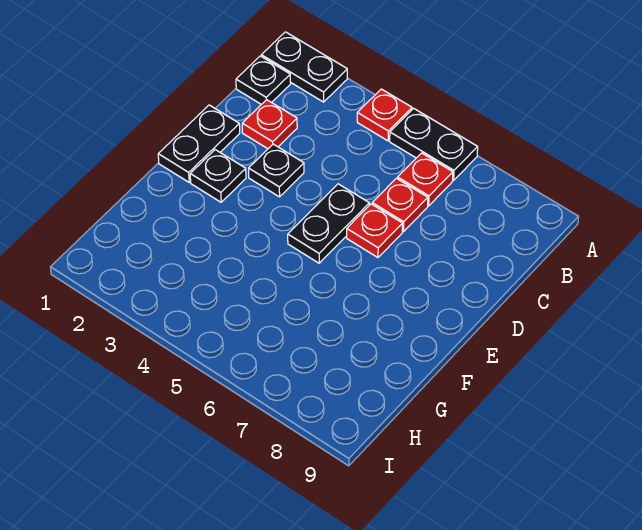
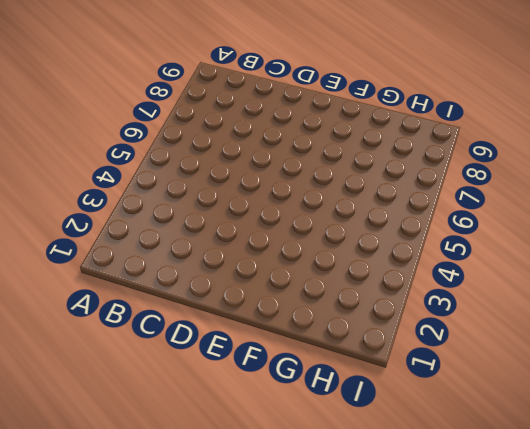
none -> black plate A1:A2 level 1
none -> red plate A4 level 1
none -> black plate A5:A6 level 1

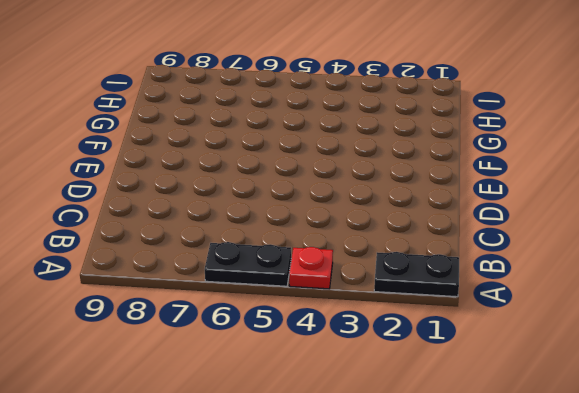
none -> black plate B1 level 1
none -> red plate B6 level 1
none -> red plate C2 level 1

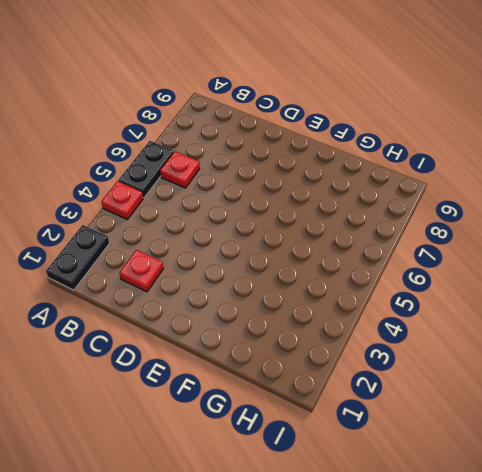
none -> black plate B1 level 1
none -> red plate C6 level 1
none -> black plate D1:E1 level 1

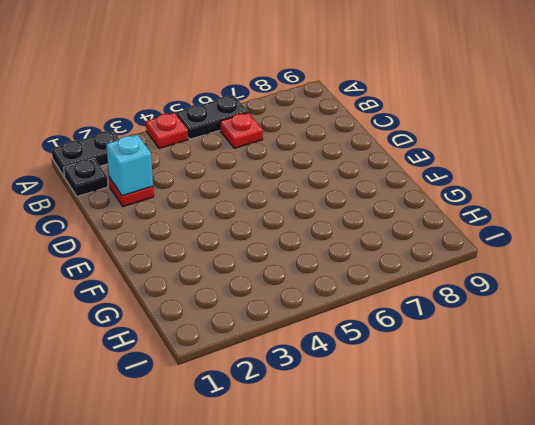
cyan brick C2 level 2 -> none
none -> red plate C6 level 1
none -> black plate D1:E1 level 1
none -> black plate D3 level 1

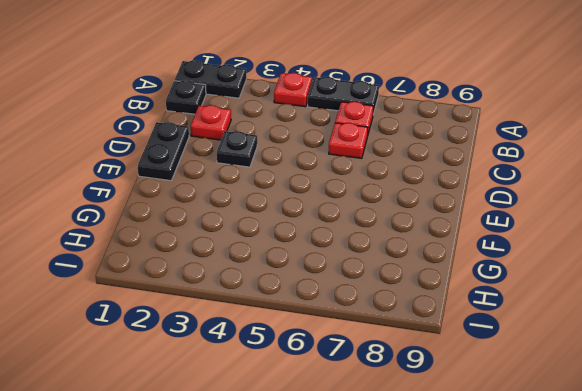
none -> black plate D5:E5 level 1
none -> red plate D6 level 1
none -> black plate E2 level 1

